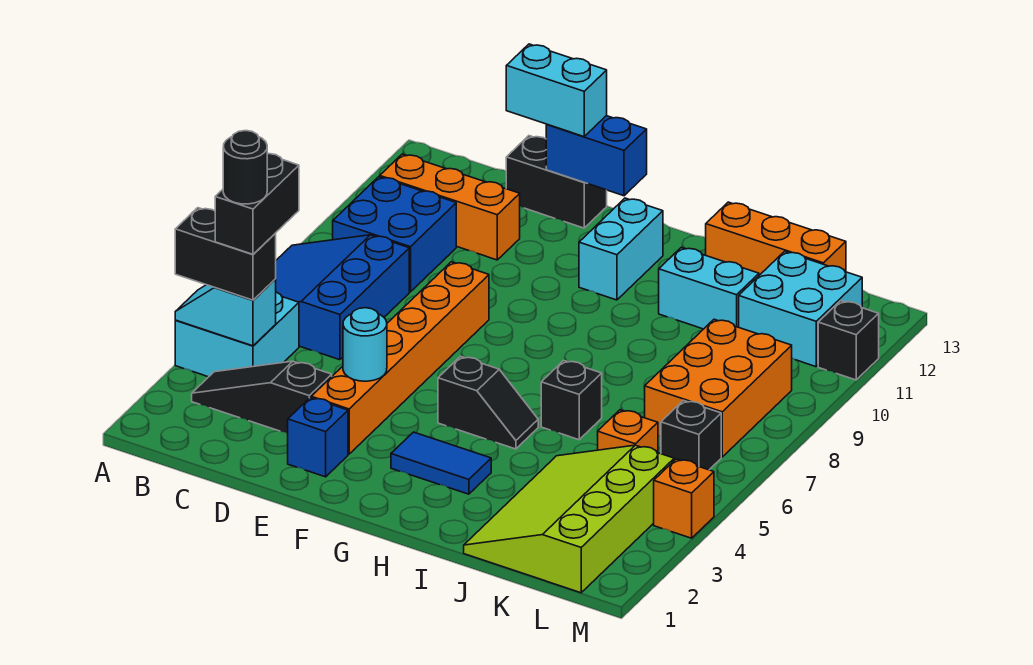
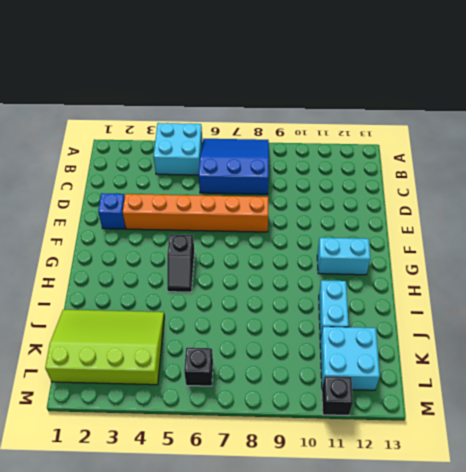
none -> black slope B3:D3 level 1 top D
none -> blue brick B9:C10 level 1
none -> orange brick B11:D11 level 1

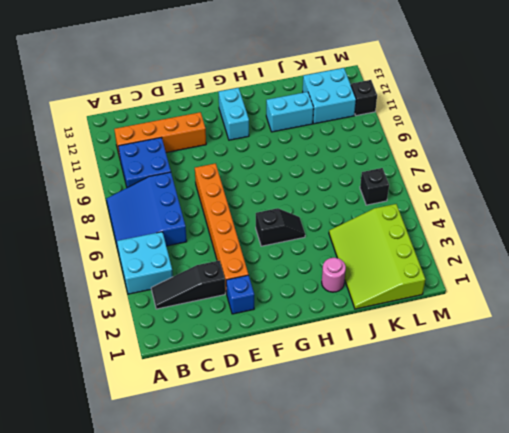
orange brick B11:E11 level 1 -> orange brick B11:D11 level 1
pink round brick I2 level 1 -> none
none -> black brick D13:E13 level 1
none -> blue tile G3:H3 level 1
none -> black brick I6 level 1

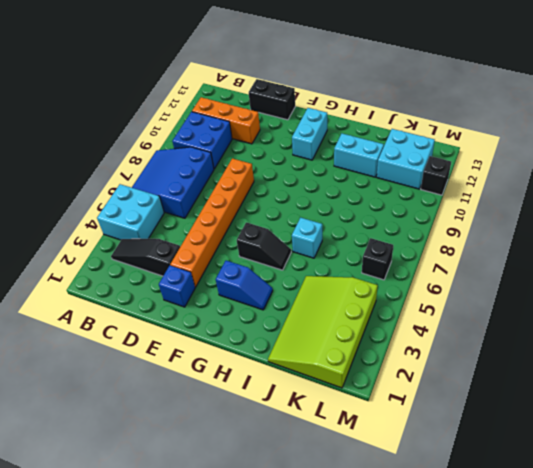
blue slope G3:H3 level 1 top G -> blue tile G3:H3 level 1
cyan brick I6 level 1 -> black brick I6 level 1
none -> orange brick I13:K13 level 1
none -> orange brick K5 level 1
none -> orange brick K7:L9 level 1

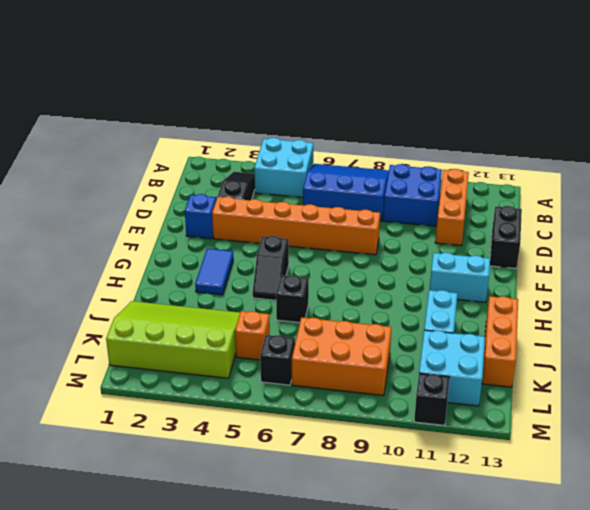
none -> orange brick M4 level 1
none -> cyan slope A4:B4 level 2 top B
none -> cyan round brick E4 level 2

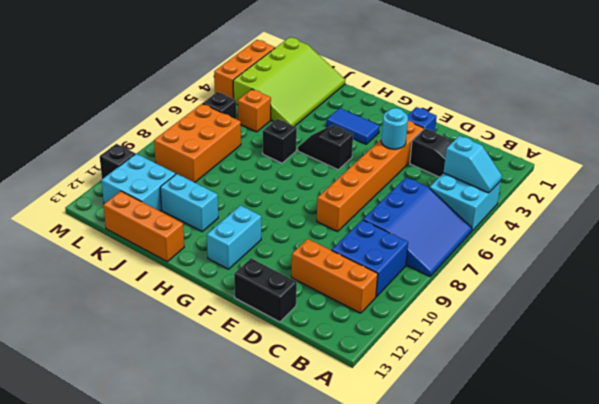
orange brick M2:M4 level 1 -> orange brick M4 level 1
none -> blue brick E13:F13 level 2
none -> black brick A4:B4 level 3
none -> cyan brick D13:E13 level 3

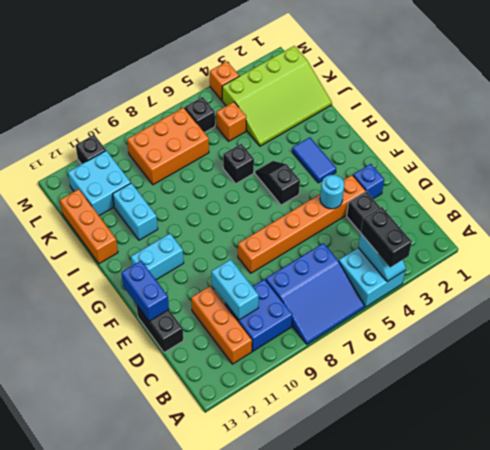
cyan brick C10:D10 level 2 -> cyan brick D13:E13 level 3
none -> black brick B4:B5 level 4
none -> black round brick B4 level 5

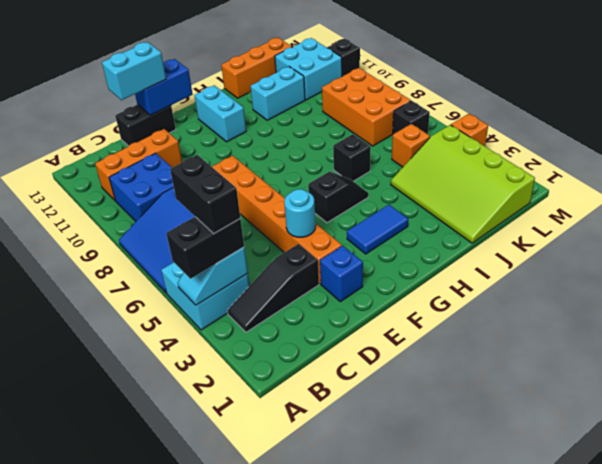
none -> black round brick B4 level 5

